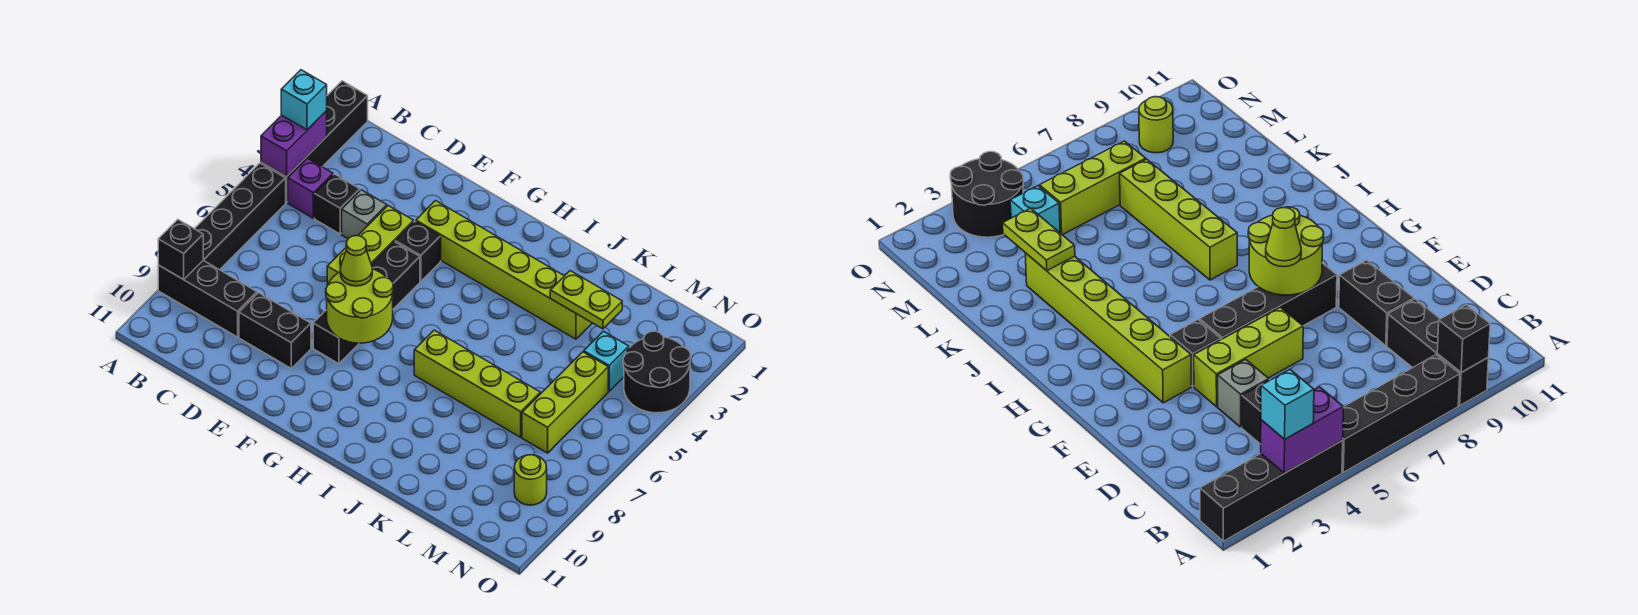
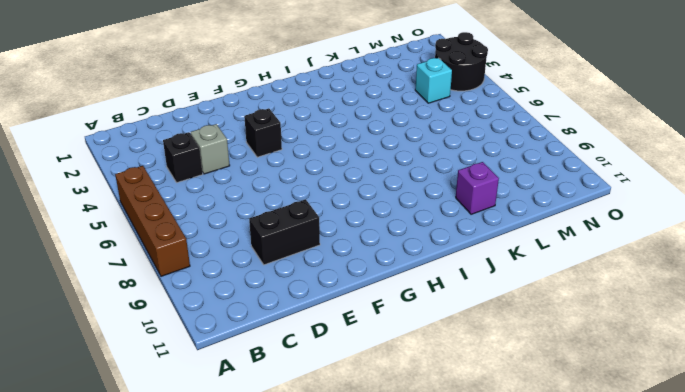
brown brick A5:A8 level 1 -> black brick A5:A8 level 1
purple brick K10 level 1 -> purple brick B4 level 1
none -> black brick A1:A4 level 1
none -> black brick A9:C9 level 1
none -> lime brick E4:E6 level 1

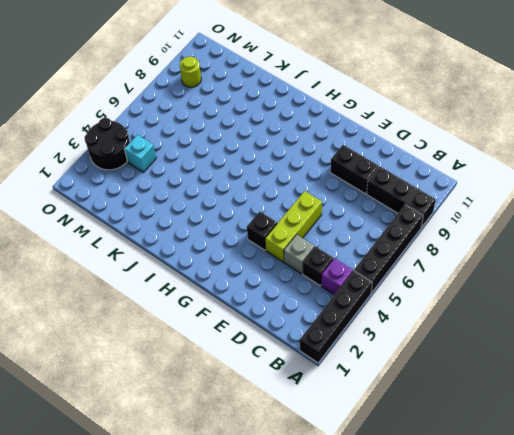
none -> lime brick F3:K3 level 1
none -> black brick F5:F8 level 1
none -> lime brick I7:L7 level 1

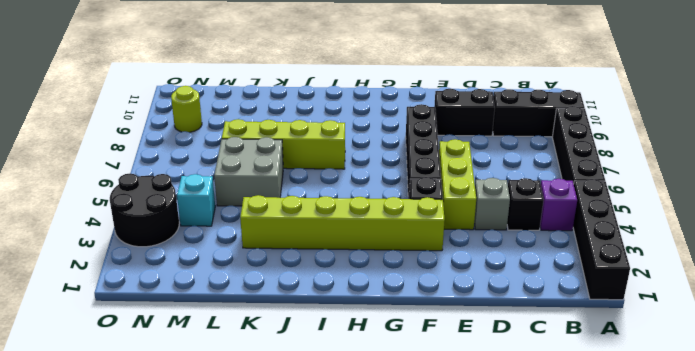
grey brick K5:L6 level 1 -> none
none -> lime brick M5:M7 level 1
none -> purple brick A3:A4 level 2
none -> black brick A9 level 2

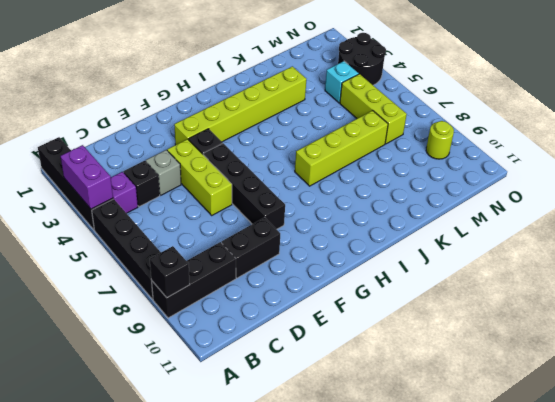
none -> lime round brick F7:G8 level 2
none -> lime plate K3:L3 level 2
none -> cyan brick A3 level 3

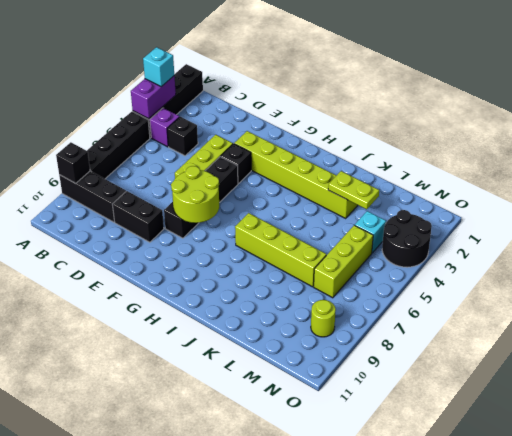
none -> grey brick D4 level 1
none -> lime cone F7 level 3

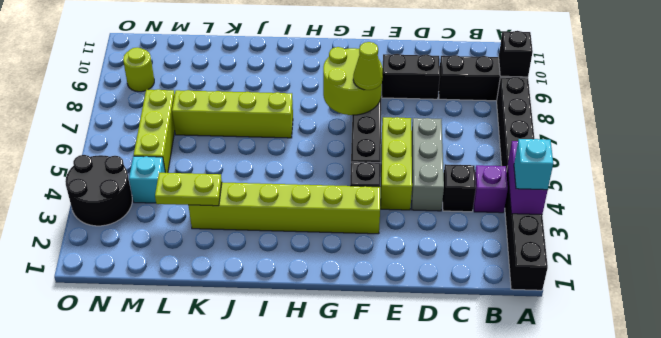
grey brick D4:D6 level 1 -> grey brick D4 level 1

